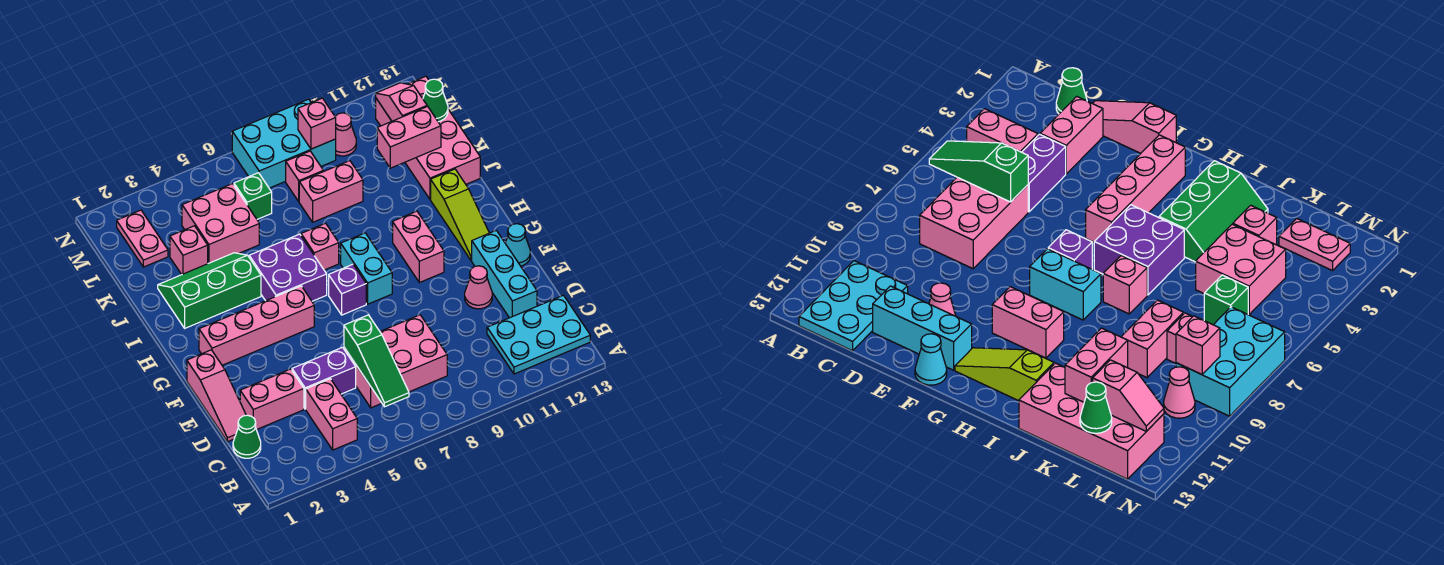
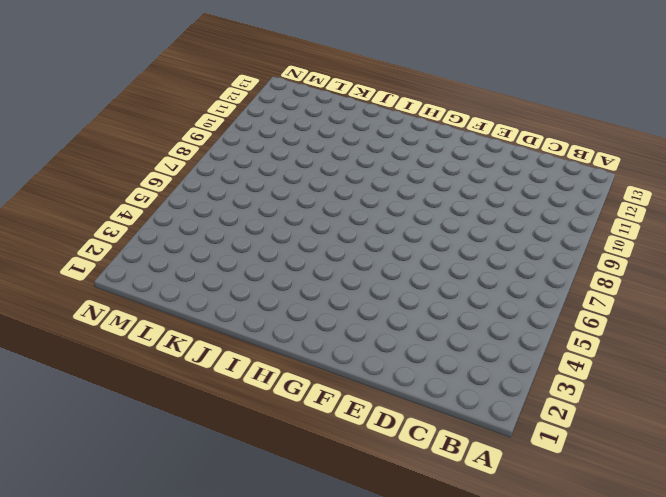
none -> pink brick B4:C4 level 1
none -> cyan plate B11:C13 level 1
none -> green cone C1 level 1
none -> pink brick C6:D8 level 1

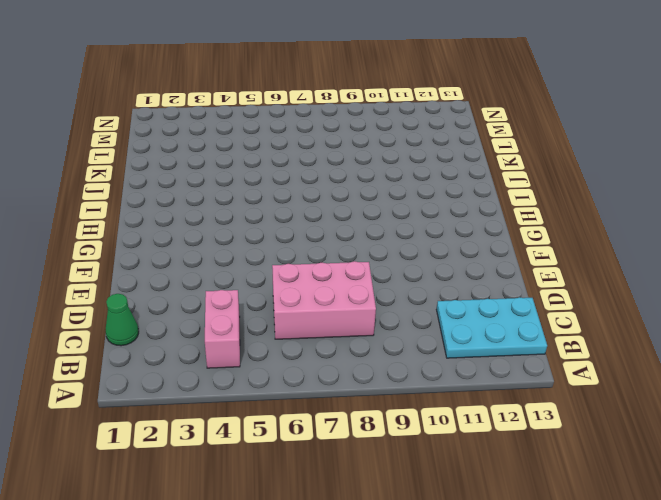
none -> pink slope D1:F1 level 1 top F
none -> pink brick D2:D3 level 1
none -> purple brick D4:D5 level 1
none -> cyan brick D12:F12 level 1

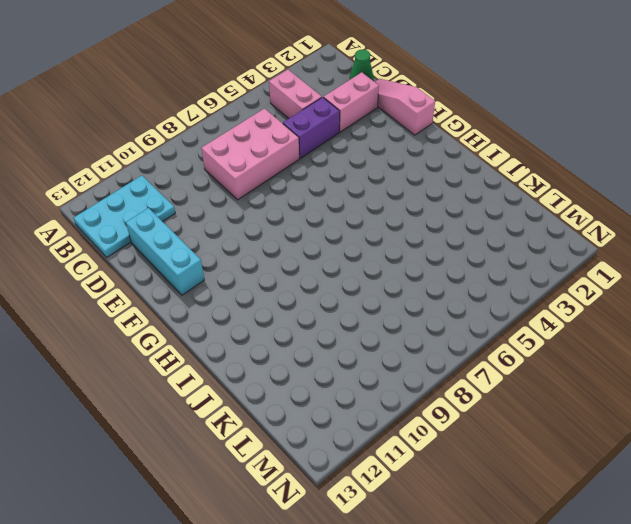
none -> pink cone E11 level 1
none -> cyan cone F13 level 1
none -> pink brick G2:G5 level 1
none -> purple brick G7 level 1

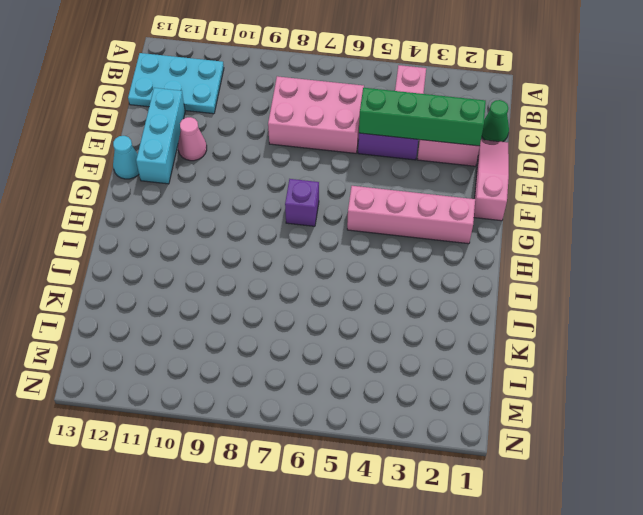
green brick D2:D5 level 2 -> none
none -> cyan brick G8:H8 level 1
none -> pink brick G10:H10 level 1
none -> lime slope G12:I12 level 1 top I
none -> purple brick H5:I6 level 1

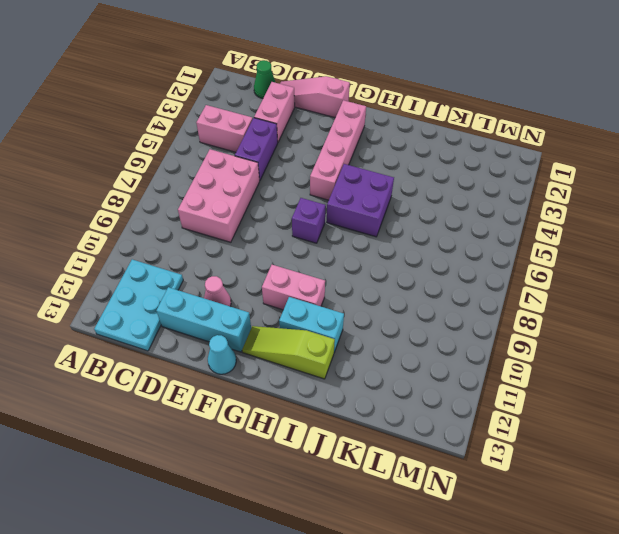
cyan brick H11:I11 level 1 -> cyan brick G8:H8 level 1
none -> green slope I2:J4 level 1 top I
none -> pink brick I7 level 1
none -> pink brick J12:M13 level 1
none -> pink brick K3 level 1

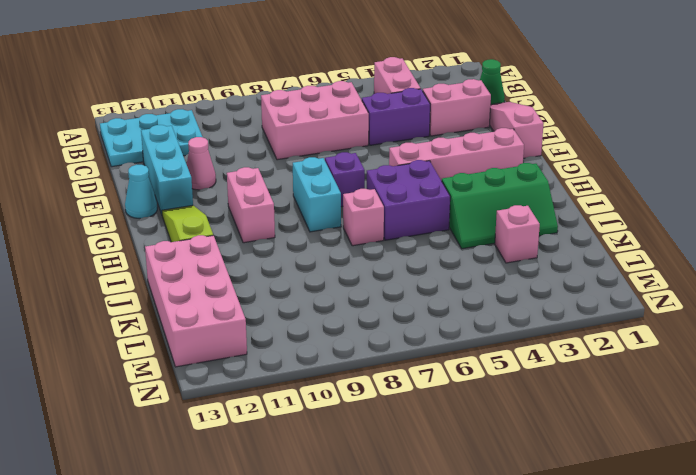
none -> pink brick K4:L5 level 1
none -> pink brick K8:K9 level 1
none -> pink plate L2:M2 level 1
none -> green brick L6 level 1

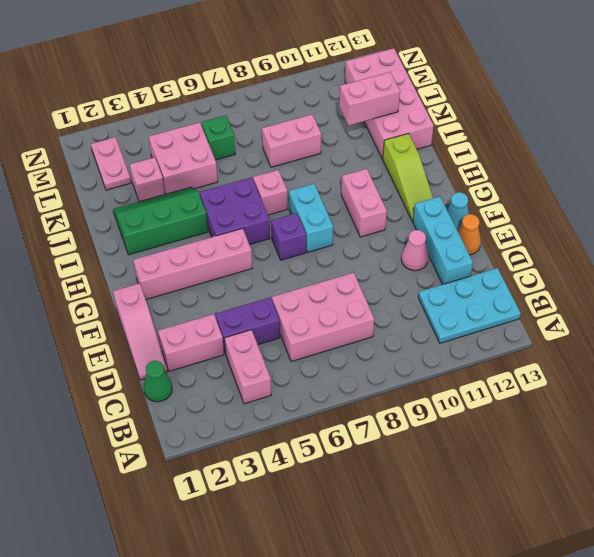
orange cone E13 level 1 -> none
none -> pink brick L8 level 1
none -> cyan brick M7:N9 level 1
none -> pink cone M10 level 1
none -> green slope B6:D6 level 2 top D

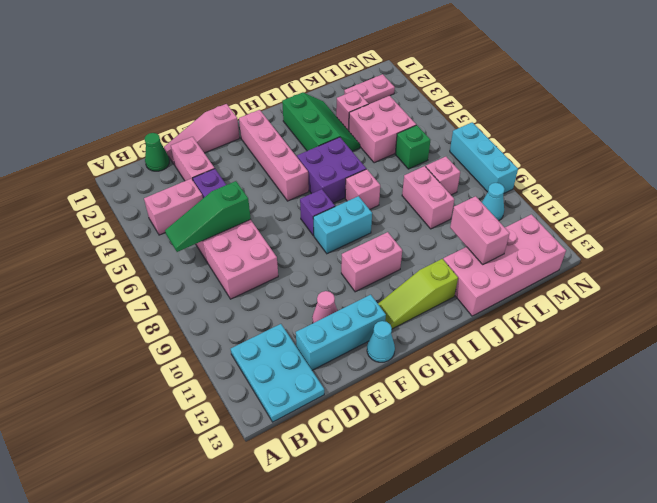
cyan cone M10 level 1 -> pink cone M10 level 1
cyan brick N7:N9 level 1 -> cyan brick M7:N9 level 1
none -> pink slope L12:M12 level 2 top L
none -> green cone L13 level 2
none -> pink brick M9 level 2

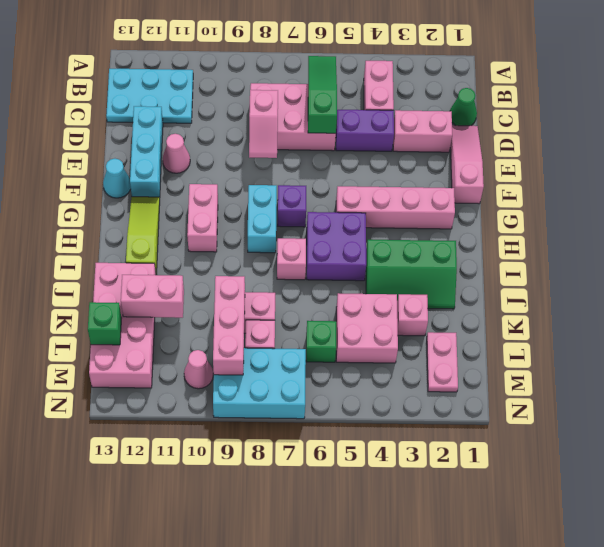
pink slope D8:E8 level 2 top D -> pink slope L12:M12 level 2 top L
pink brick K9:M9 level 2 -> pink brick M9 level 2
green brick L13 level 2 -> green cone L13 level 2

